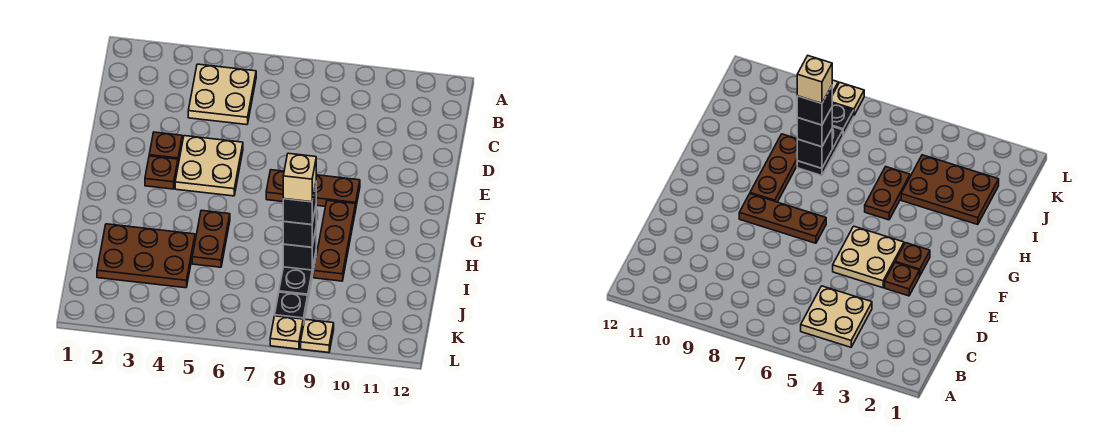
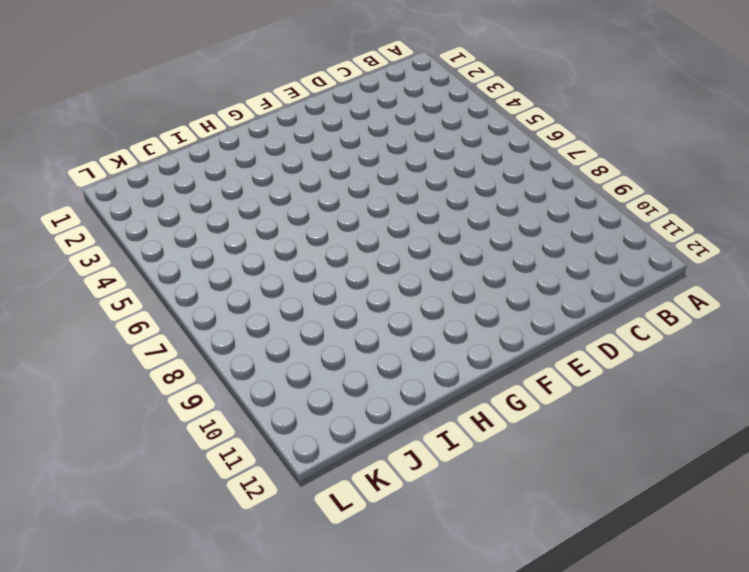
none -> tan plate B4:C5 level 1
none -> brown plate E3 level 1
none -> tan plate E4:F5 level 1

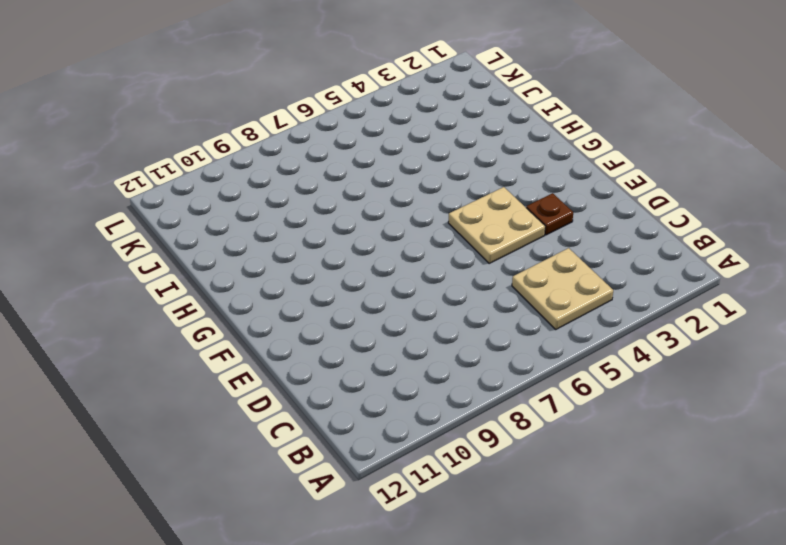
none -> brown plate F3 level 1
none -> brown plate F7:F9 level 1
none -> brown plate G9:I9 level 1

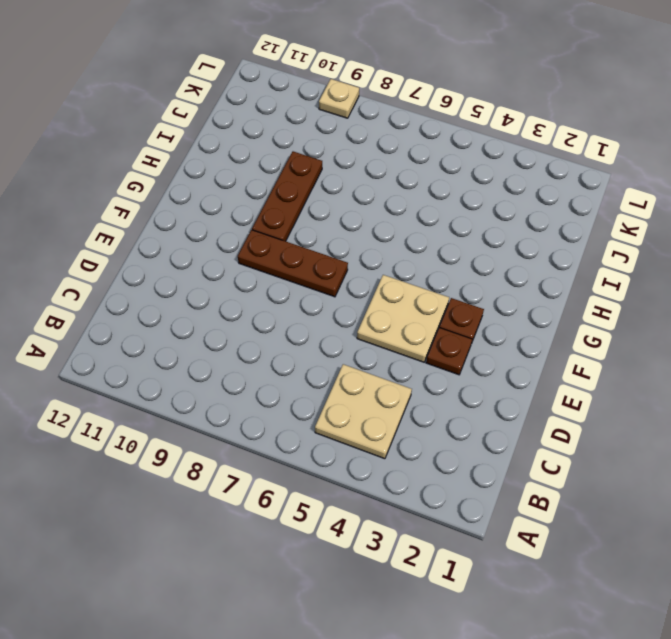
none -> brown plate H5:I5 level 1
none -> brown plate I2:J4 level 1
none -> black plate I8:J8 level 1

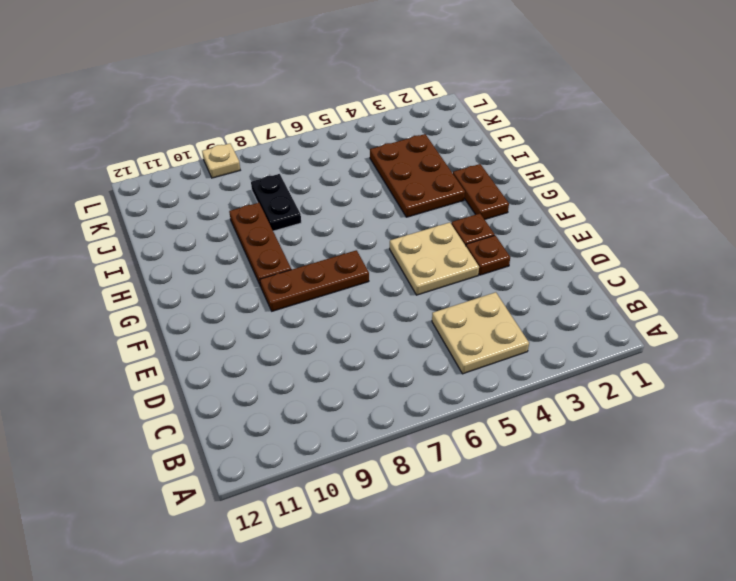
brown plate G2:H2 level 1 -> brown plate H5:I5 level 1
brown plate H3:J4 level 1 -> brown plate I2:J4 level 1
none -> black plate K8 level 1
none -> tan plate L8 level 1
none -> black brick I8 level 2

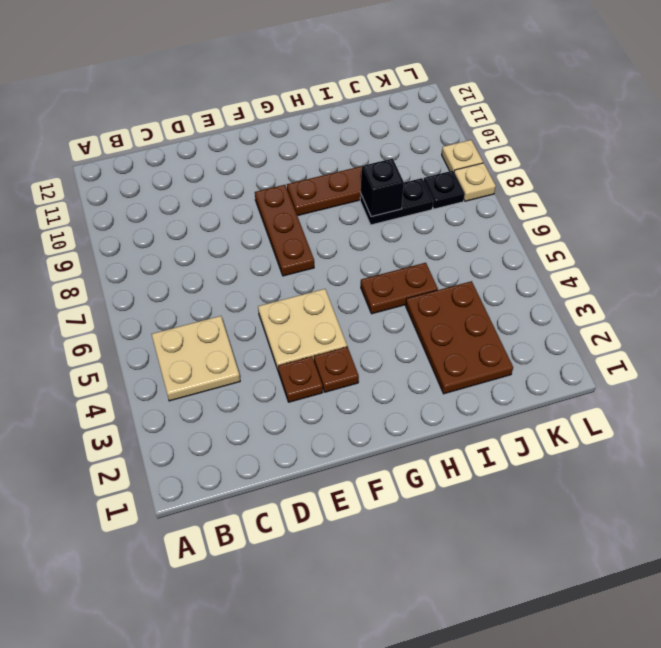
none -> black brick I8 level 3
none -> black brick I8 level 4
none -> tan brick I8 level 5

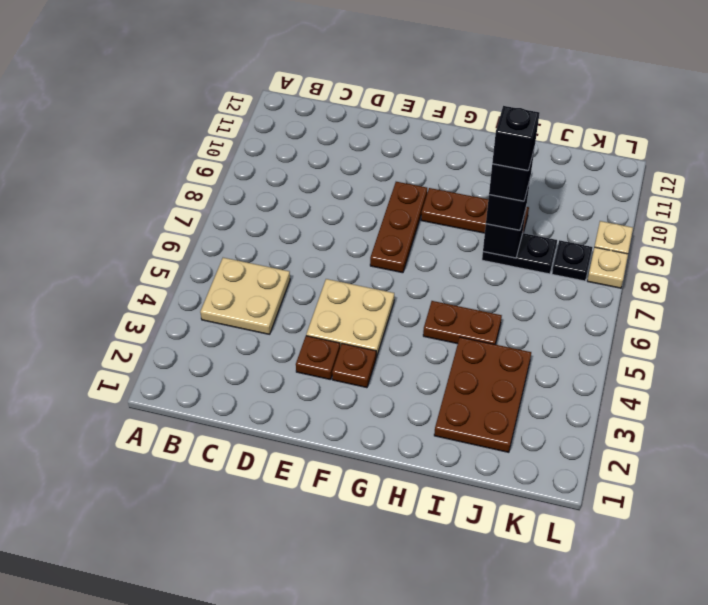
black brick I8 level 5 -> tan brick I8 level 5

